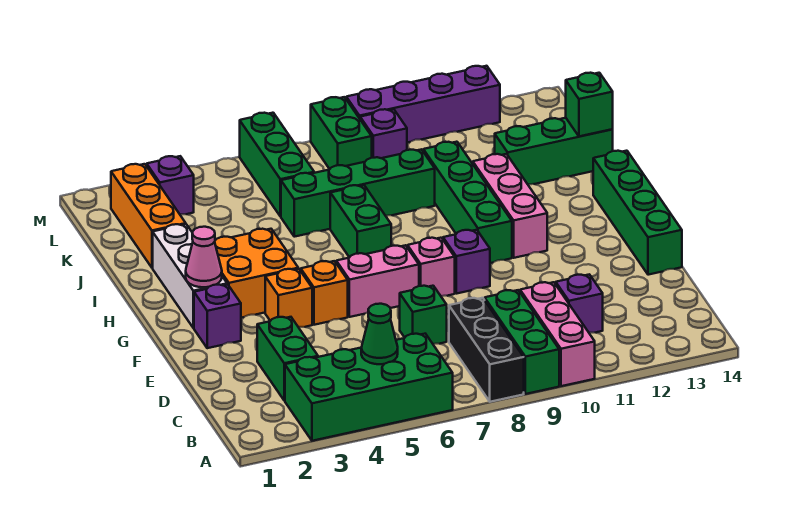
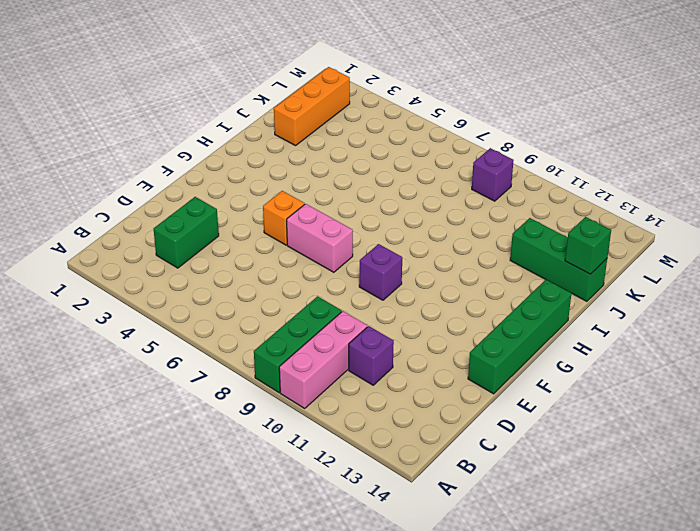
none -> green brick A3:B6 level 1
none -> black brick A8:C8 level 1
none -> green brick D7 level 1
none -> purple brick F2 level 1

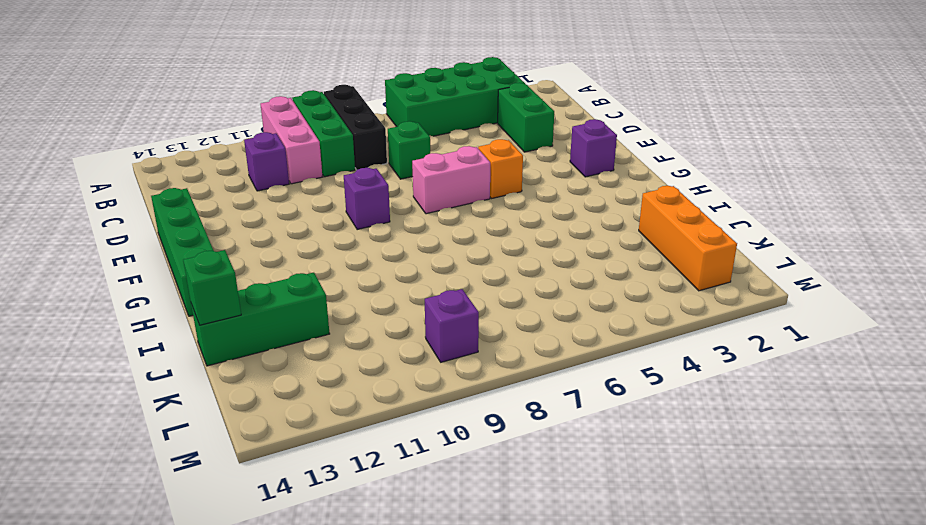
none -> orange brick F4 level 1
none -> pink brick F8 level 1
none -> white brick G2:I2 level 1
none -> orange brick G3:H4 level 1

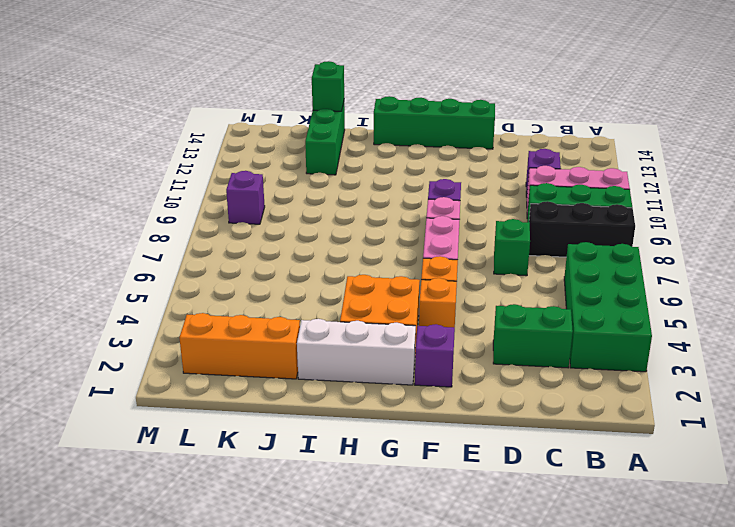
none -> green brick G10:J10 level 1
none -> pink brick G11:I11 level 1
none -> green brick H7:I7 level 1
none -> green brick J6:J9 level 1

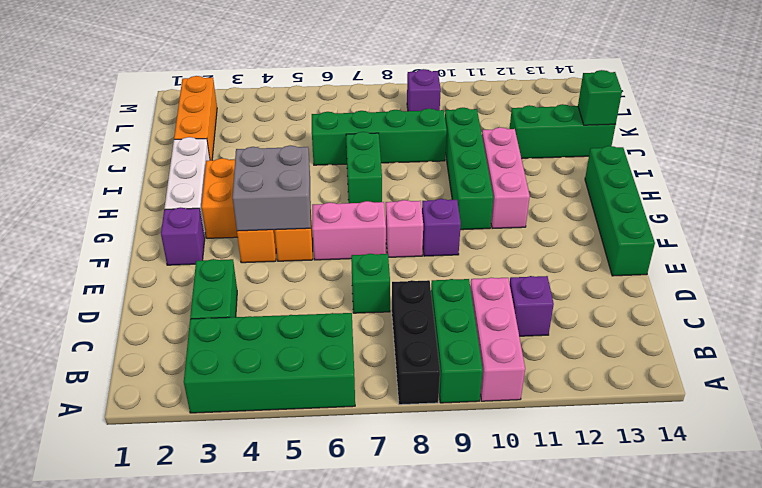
grey brick F4:G5 level 2 -> none
none -> green brick K6:M6 level 1
none -> purple brick L3 level 1
none -> green brick L8:M8 level 1
none -> purple brick M9:M12 level 1

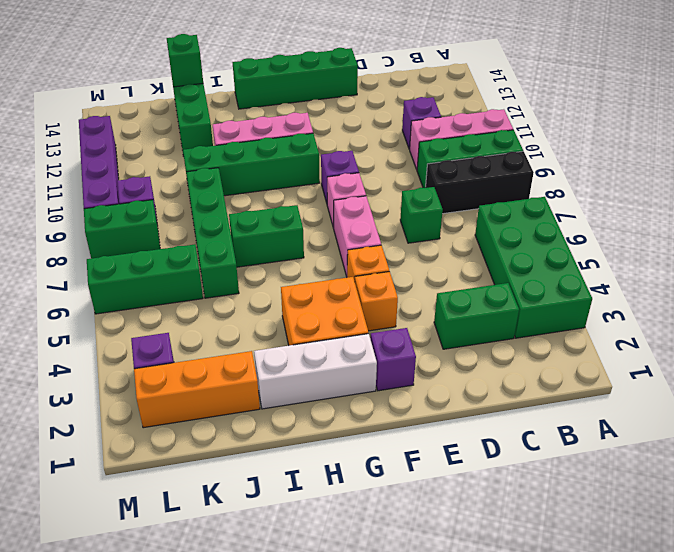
none -> green cone B5 level 2
none -> pink cone G2 level 2

